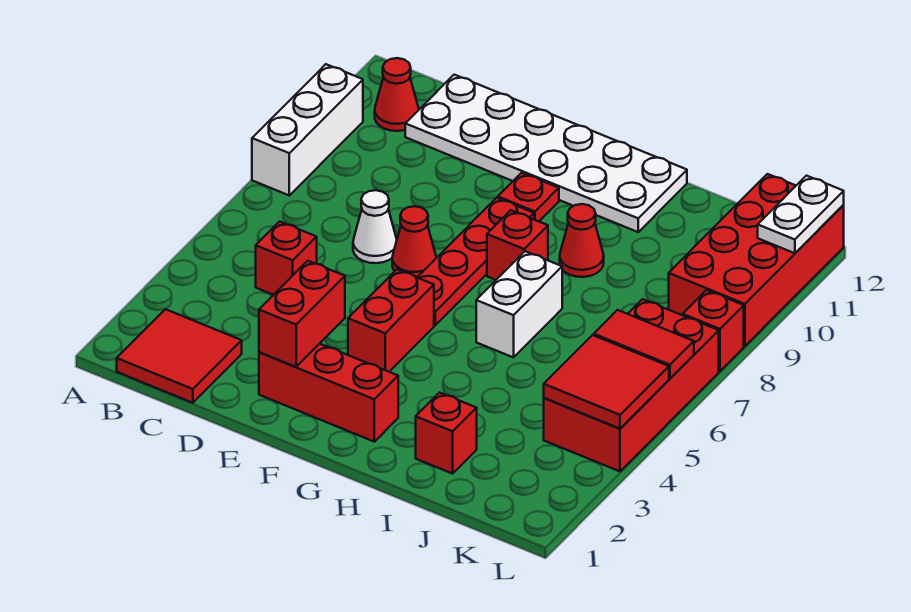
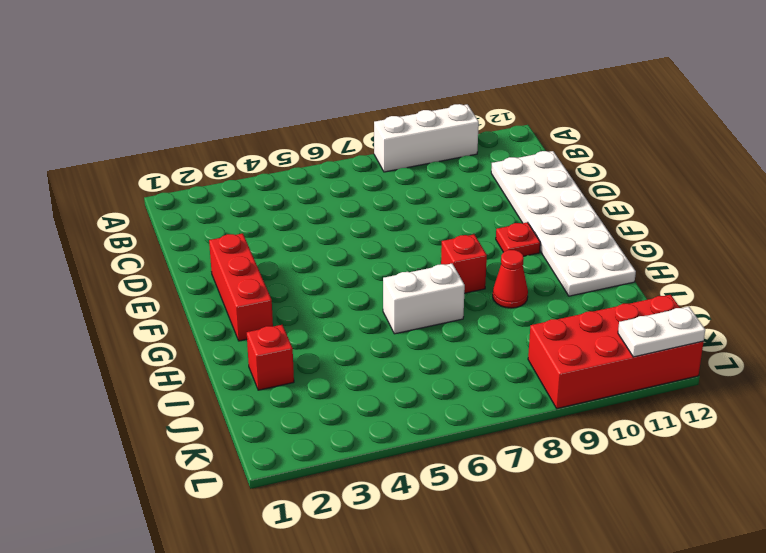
none -> red tile B1:C2 level 1
none -> red cone B11 level 1
none -> red brick C5 level 1

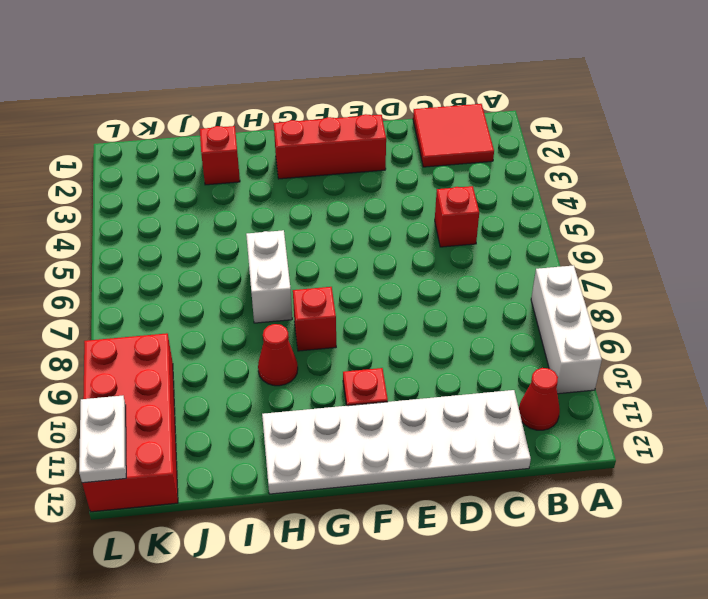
none -> white cone D7 level 1
none -> red cone E7 level 1
none -> red brick F4:F5 level 1

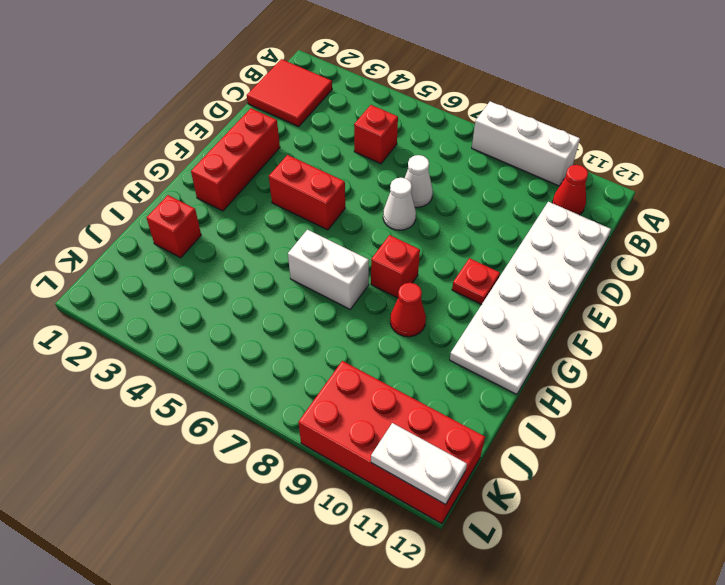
white cone E7 level 1 -> red cone E7 level 1
none -> red plate F6:F9 level 1
none -> red brick K4:L7 level 1
none -> red brick L8 level 1

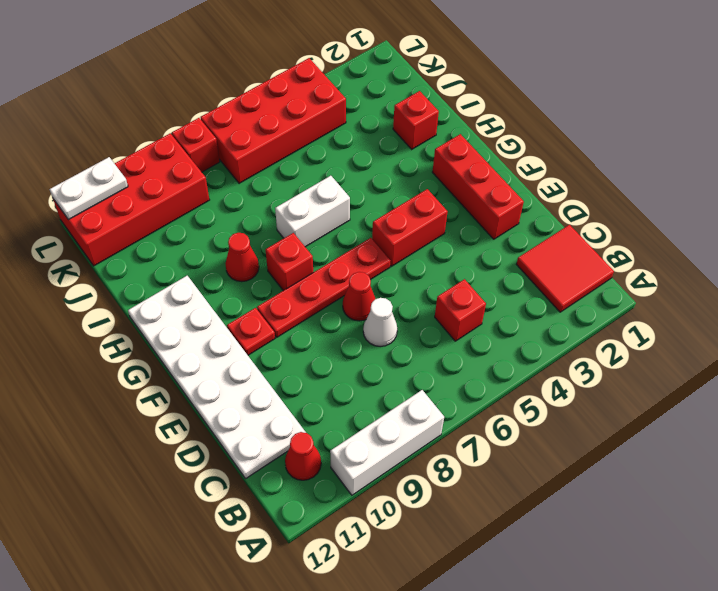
none -> red brick E2:E3 level 2
none -> red tile K4:L5 level 2
none -> red tile K6:L6 level 2

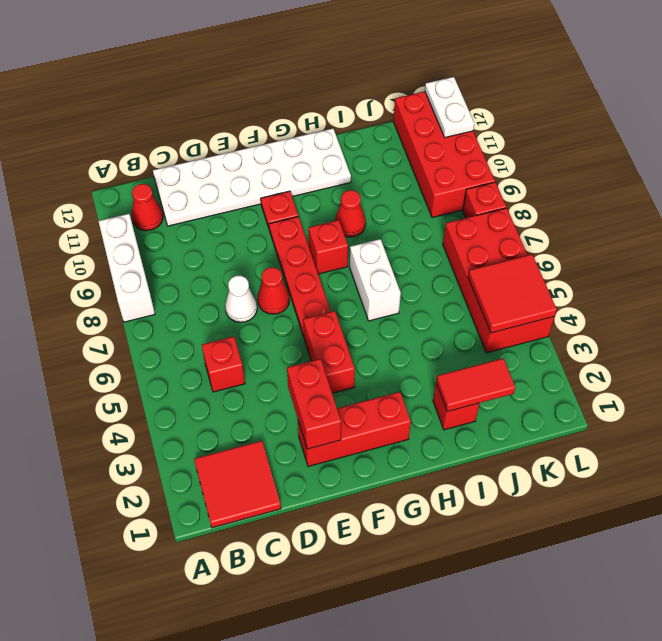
red tile I2:J2 level 2 -> red tile K6:L6 level 2

